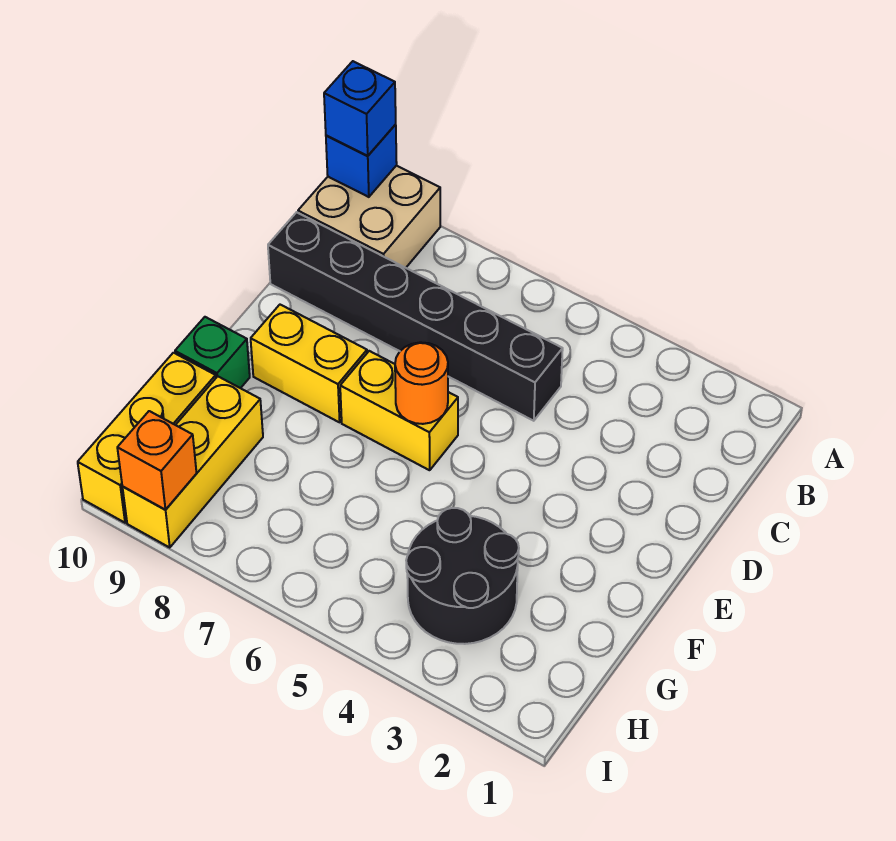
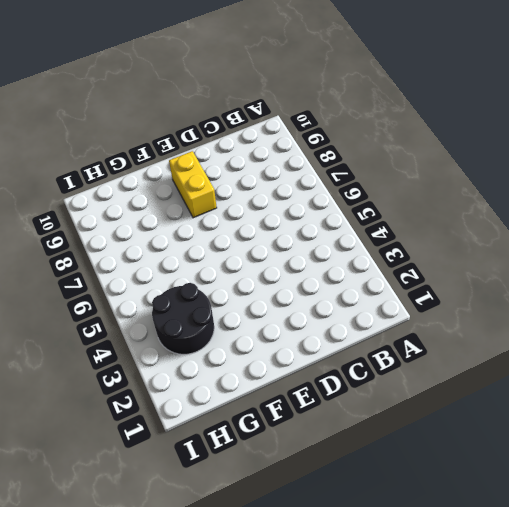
none -> tan brick A9:B10 level 1
none -> black brick C5:C10 level 1
none -> yellow brick E6:E7 level 1

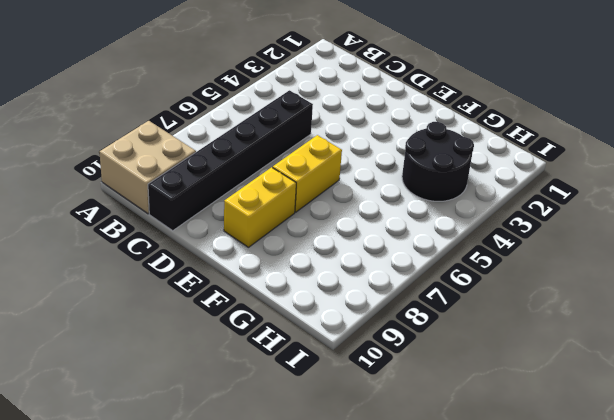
none -> green brick F10 level 1
none -> yellow brick G9:I9 level 1
none -> yellow brick G10:I10 level 1

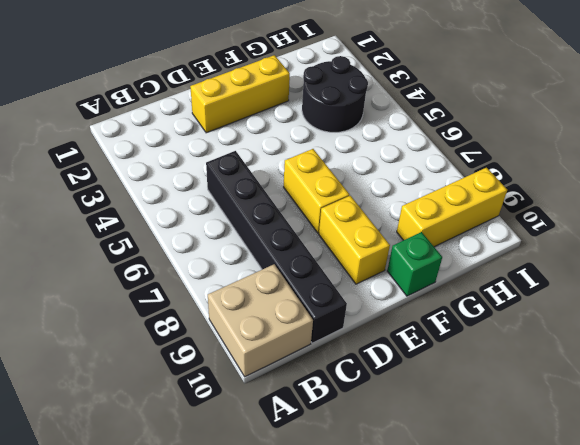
yellow brick D2:F2 level 1 -> yellow brick G10:I10 level 1
none -> blue brick A10 level 2
none -> orange round brick E6 level 2
none -> orange brick I9 level 2

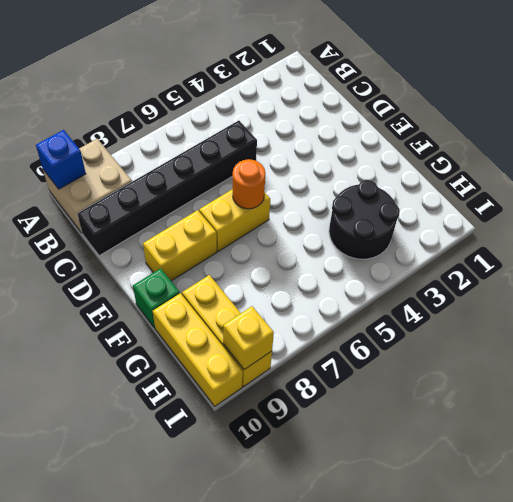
yellow brick I9 level 2 -> orange brick I9 level 2
none -> blue brick A10 level 3

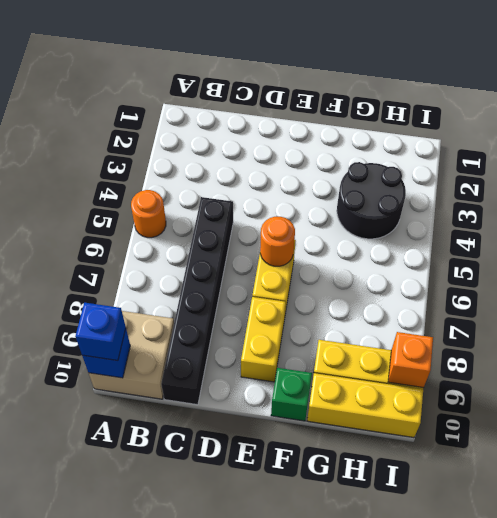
orange round brick A5 level 1 -> none

